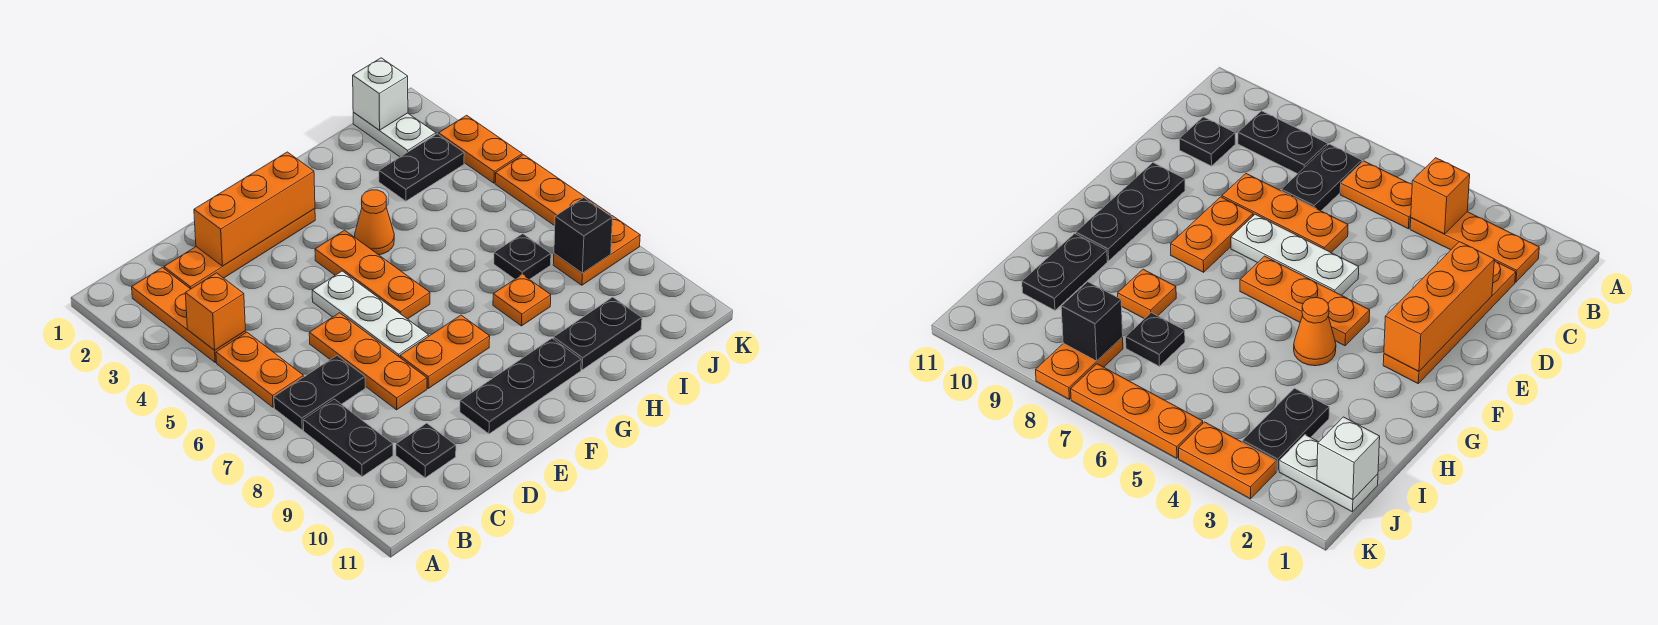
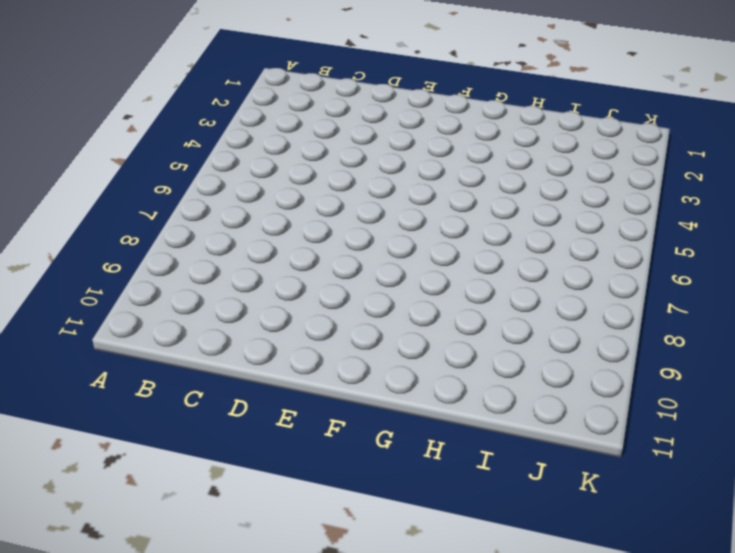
none -> orange plate B2:B4 level 1
none -> orange plate B5:B6 level 1
none -> black plate B7:C7 level 1

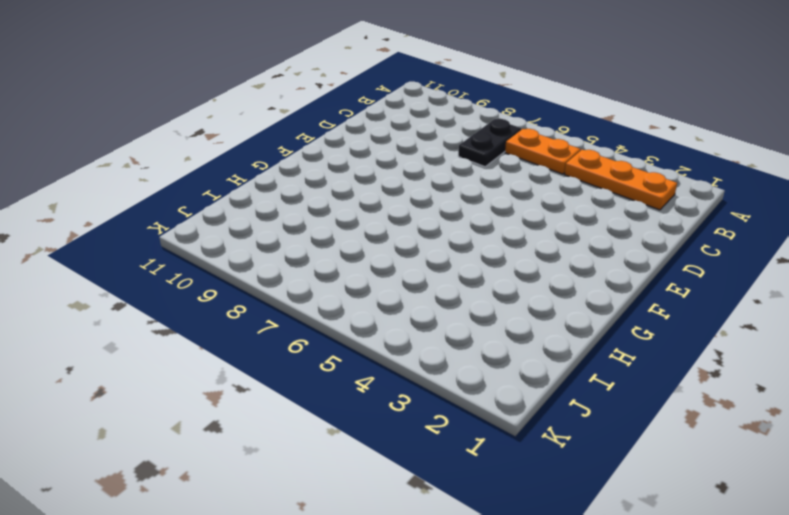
none -> black plate B8:B9 level 1
none -> orange plate C2:F2 level 1
none -> black plate C10 level 1

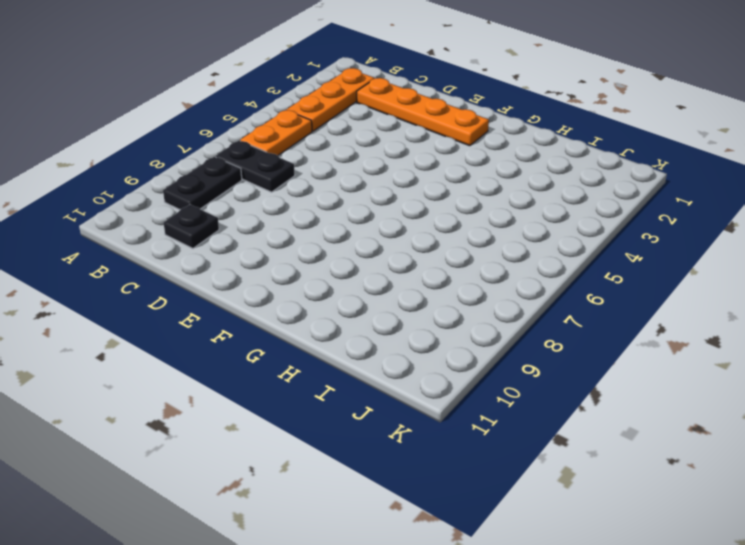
none -> orange plate D6:D8 level 1
none -> white plate E5:E7 level 1
none -> orange plate E8:F8 level 1

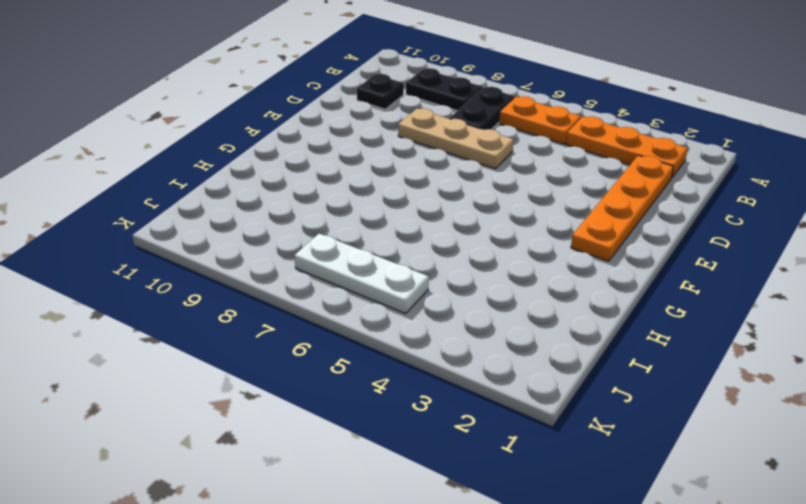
tan plate D6:D8 level 1 -> orange plate D6:D8 level 1
white plate J5:J7 level 1 -> white plate E5:E7 level 1
none -> orange plate E8:F8 level 1
none -> black plate E10:G10 level 1
none -> orange plate F4:F6 level 1

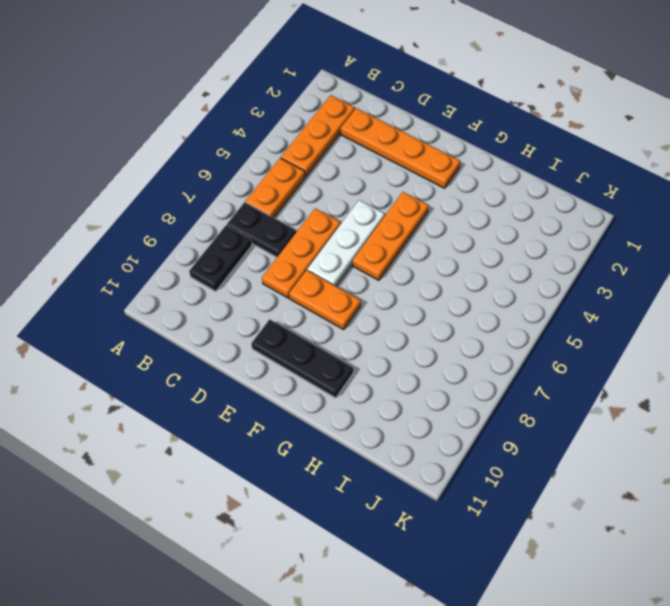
none -> black plate C10 level 1
none -> orange cone G4 level 1
none -> orange plate H8 level 1

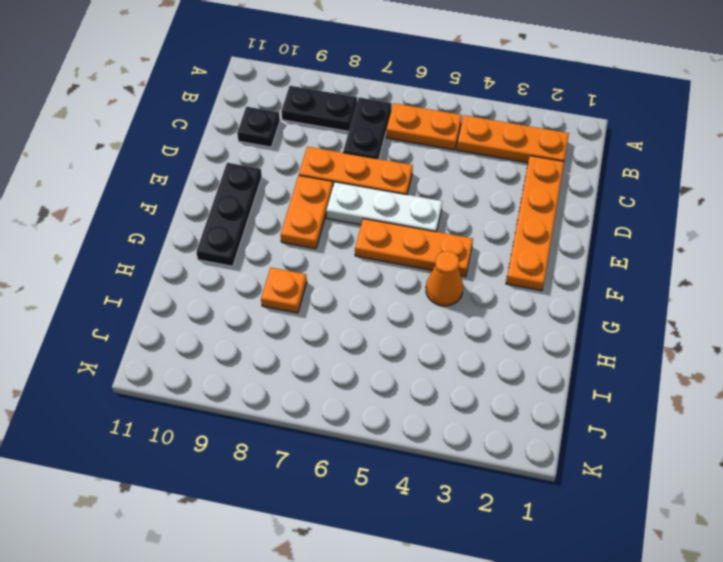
none -> black plate H10:I10 level 1
none -> black plate I3:J3 level 1
none -> black plate I7 level 1

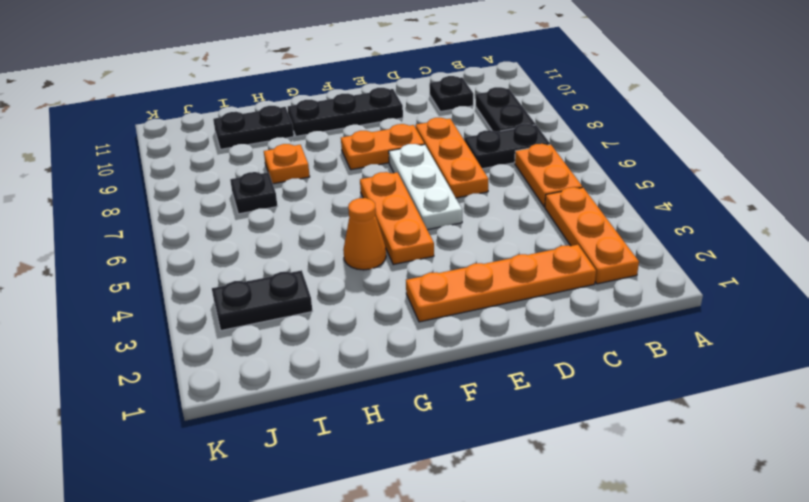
none -> white plate J1:J2 level 1
none -> orange plate J8:K8 level 1
none -> orange plate K3:K4 level 1

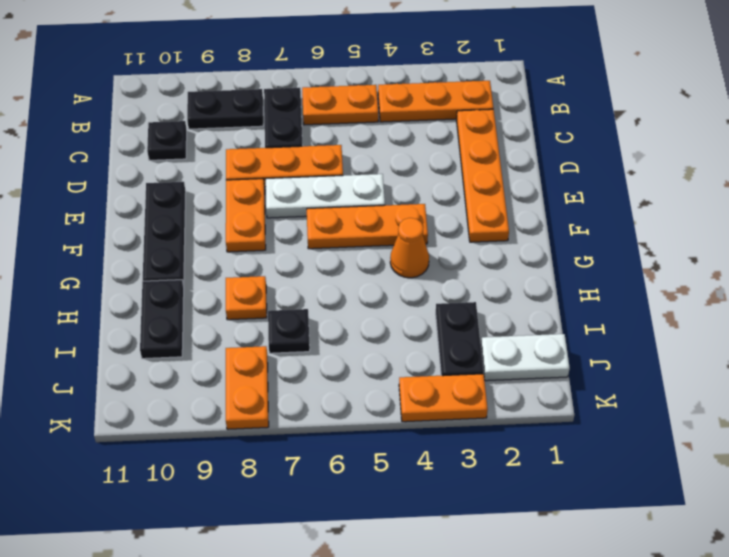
none -> orange plate K5:K7 level 1
none -> orange brick B4 level 2
none -> orange brick D2:F2 level 2

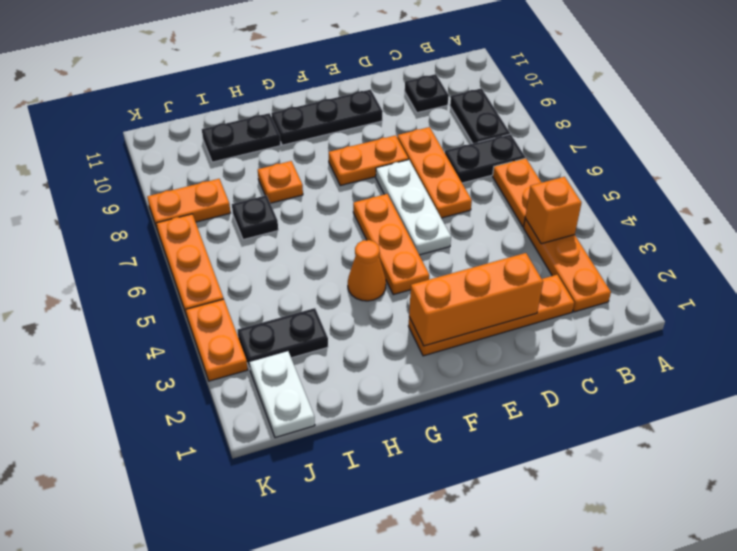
none -> white brick J1 level 2
none -> black brick J8 level 2

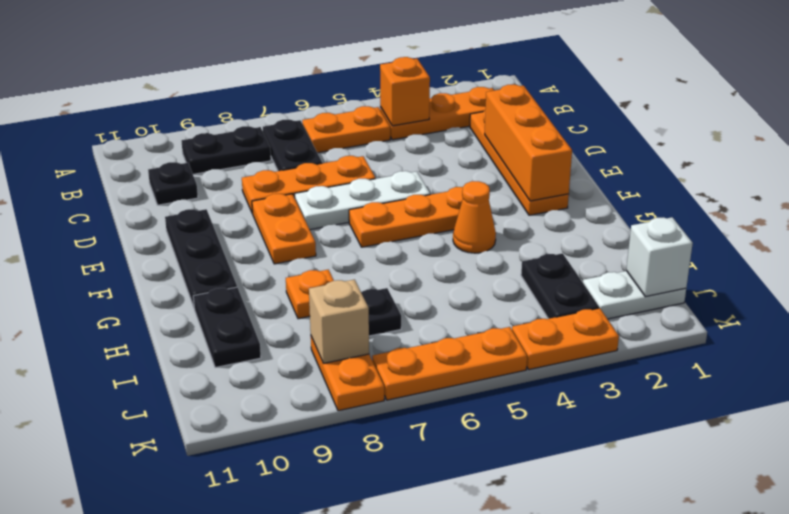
tan brick J8 level 2 -> black brick J8 level 2

